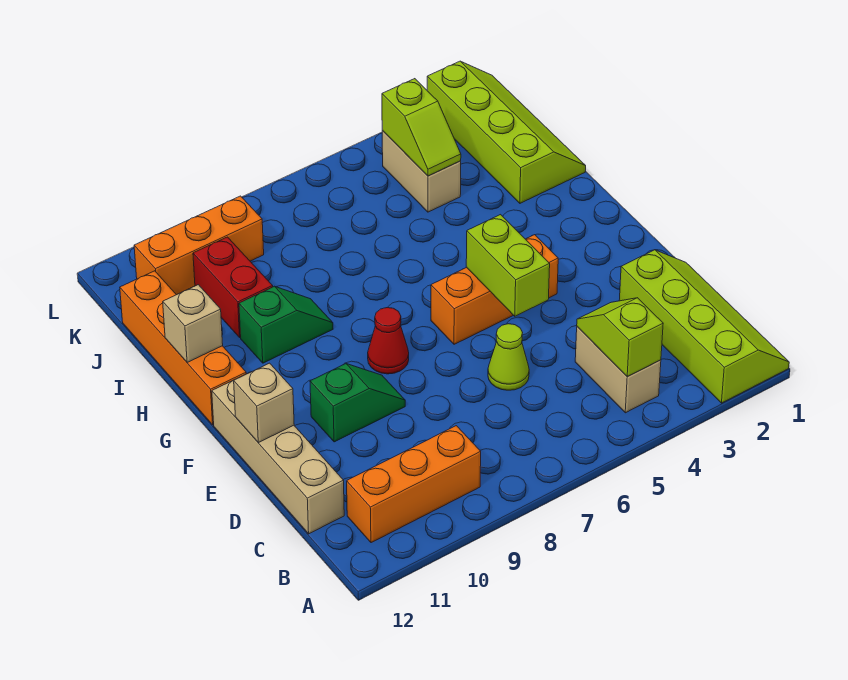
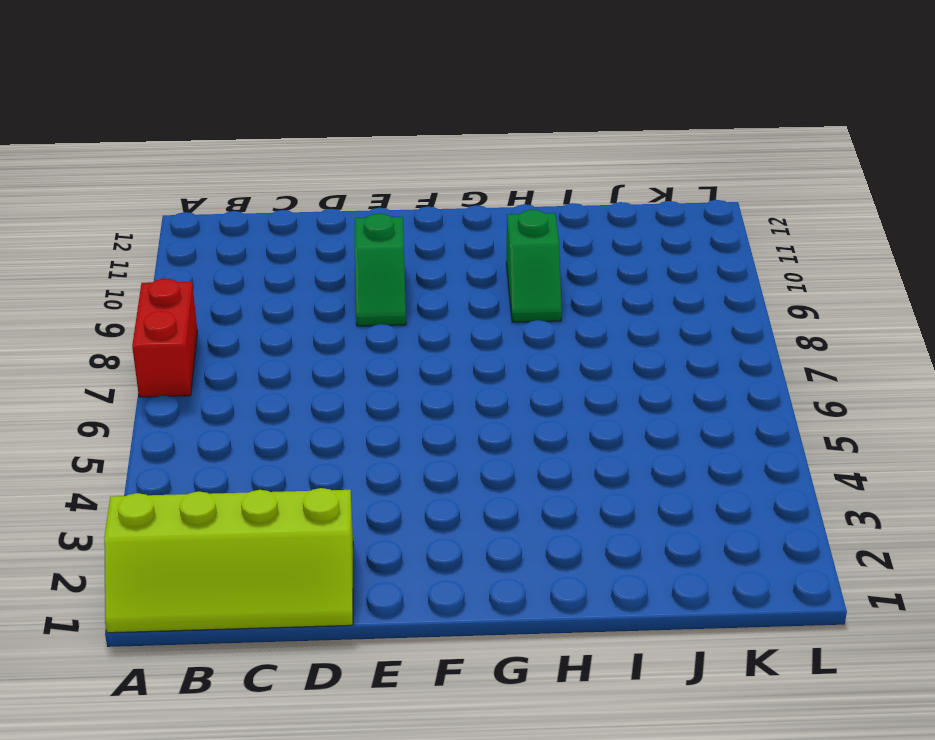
red brick A7:A8 level 1 -> red brick I10:J10 level 1
none -> tan brick B4:C4 level 1
none -> orange brick B9:B11 level 1
none -> tan brick C12:F12 level 1

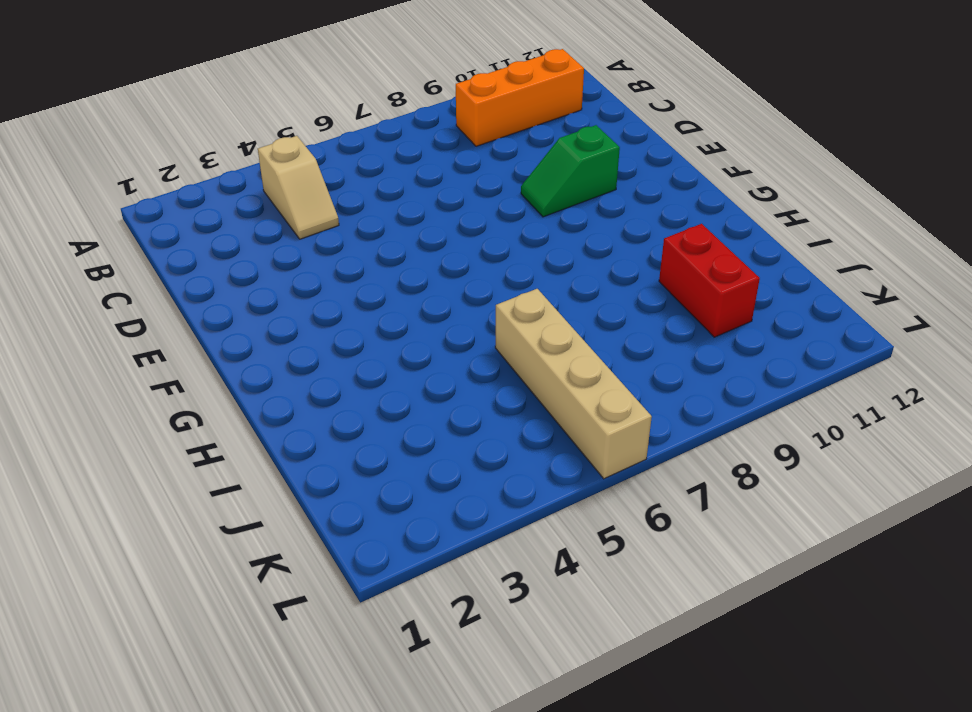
tan slope B4:C4 level 1 top B -> tan brick B4:C4 level 1
tan brick I6:L6 level 1 -> tan brick C12:F12 level 1
none -> lime slope A1:D2 level 1 top 2
none -> lime cone D6 level 1
none -> orange brick F4:F6 level 1

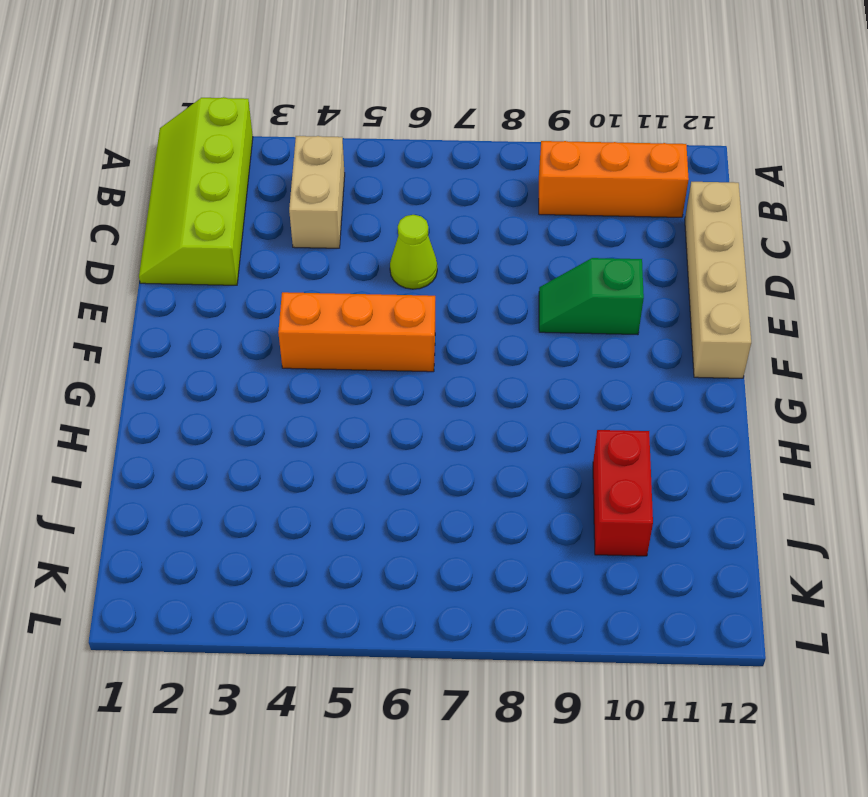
none -> red cone F8 level 1
none -> orange brick G12:J12 level 1
none -> green slope H9:H10 level 1 top 10

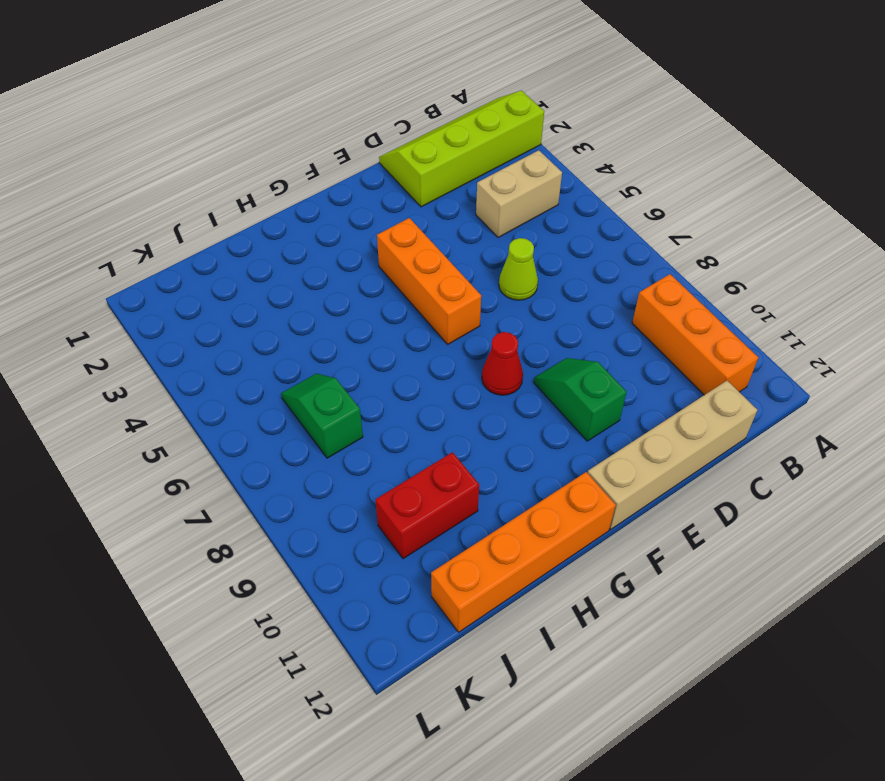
green slope J6:J7 level 1 top 7 -> green slope H9:H10 level 1 top 10
none -> lime slope I1:L2 level 1 top 2
none -> tan brick J4:K4 level 1
none -> orange brick K9:K11 level 1

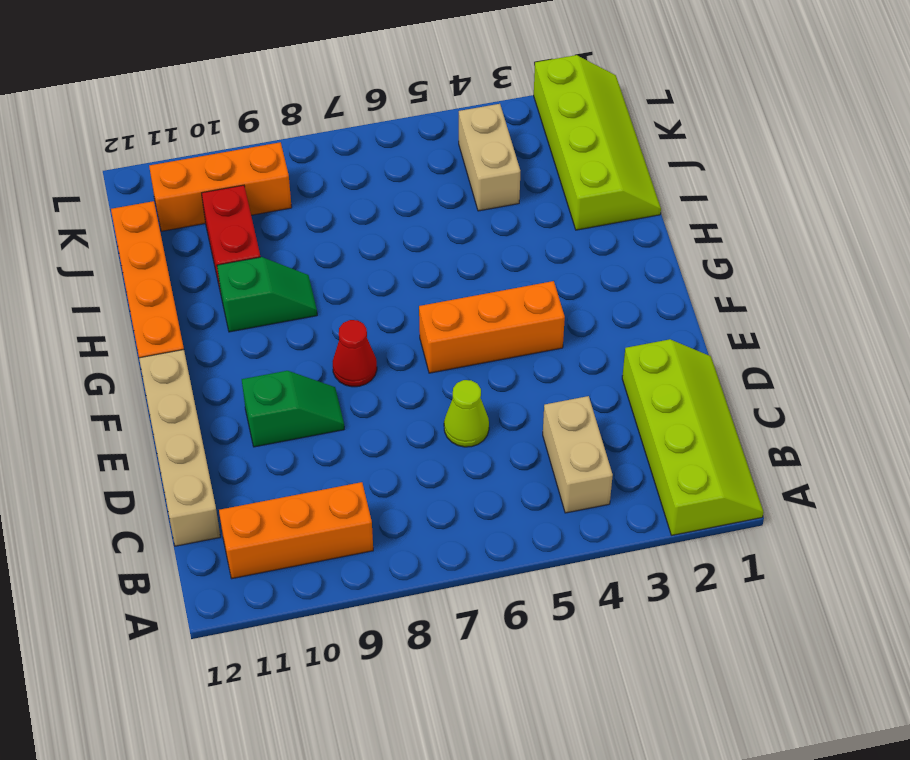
none -> lime slope B4:C4 level 2 top B
none -> lime brick E5:F5 level 2
none -> tan brick E12 level 2

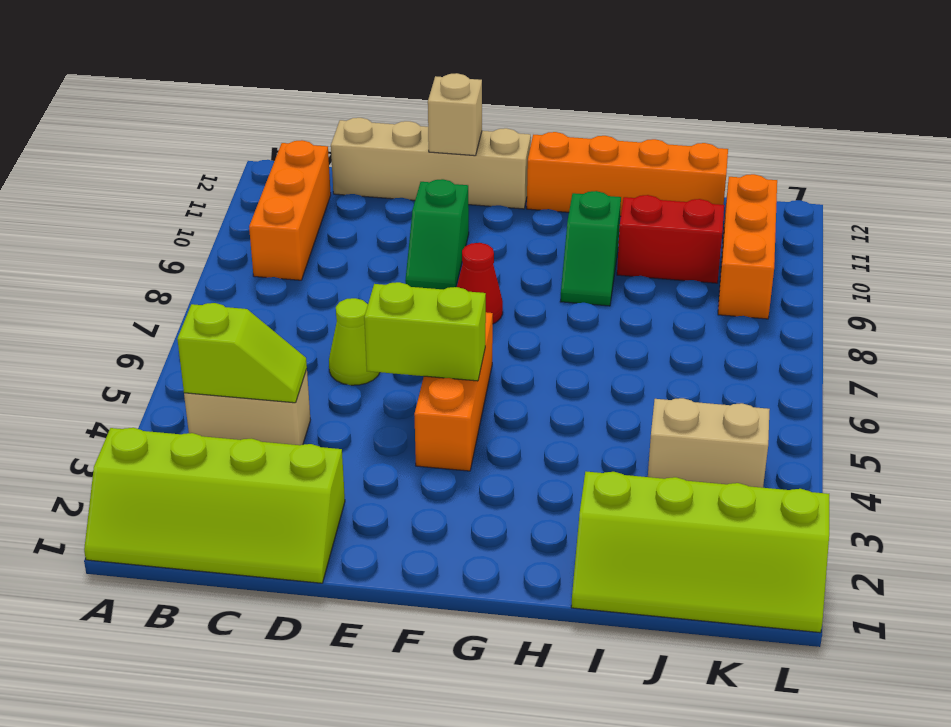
none -> tan brick H12 level 2
none -> lime slope J4:K4 level 2 top K

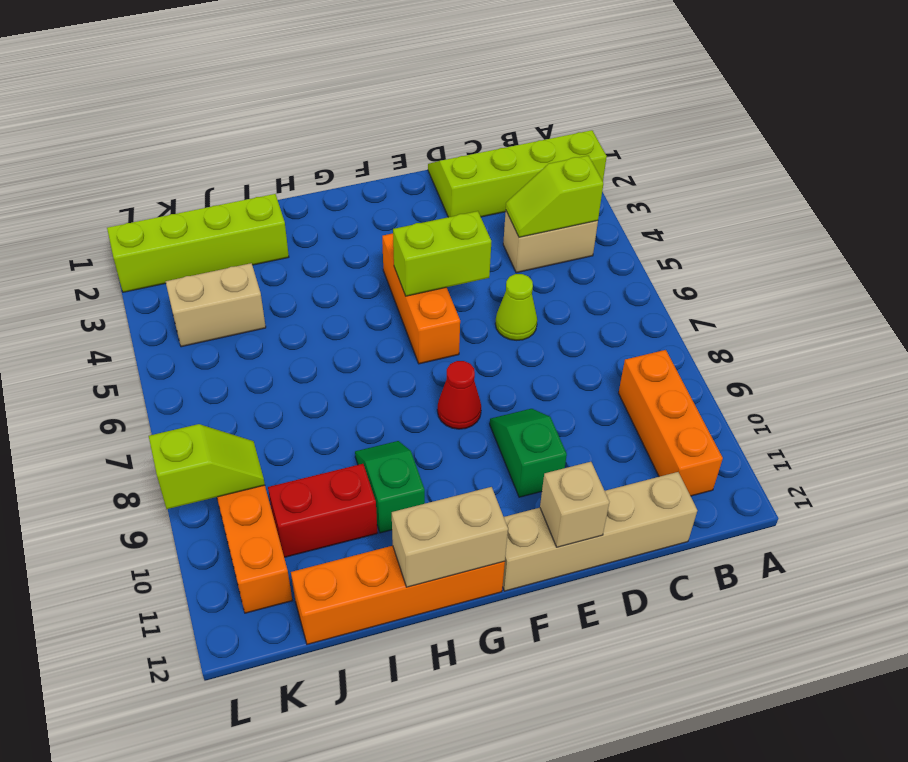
tan brick G12:H12 level 2 -> tan brick H12 level 2
lime slope K9:L9 level 2 top L -> lime slope J4:K4 level 2 top K

